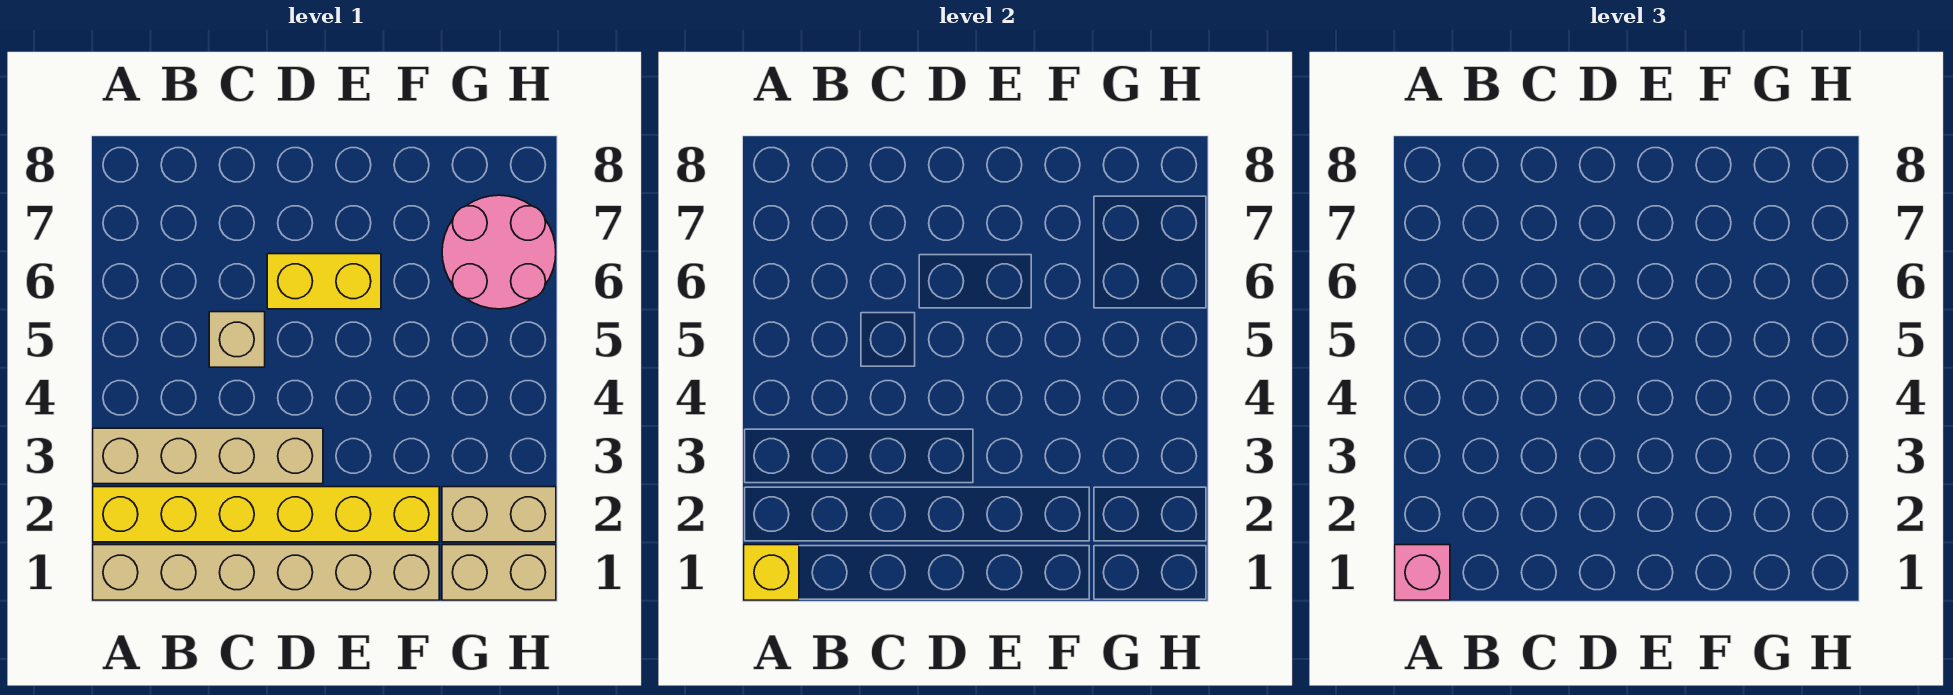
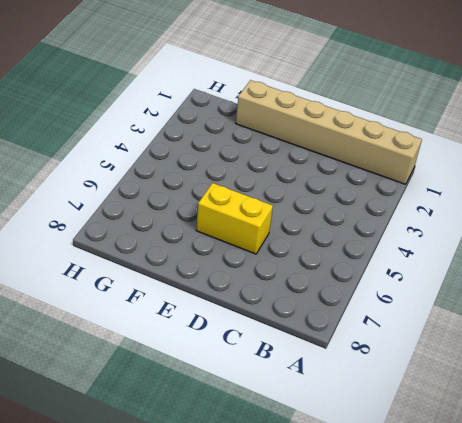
none -> yellow brick A2:F2 level 1
none -> tan brick A3:D3 level 1

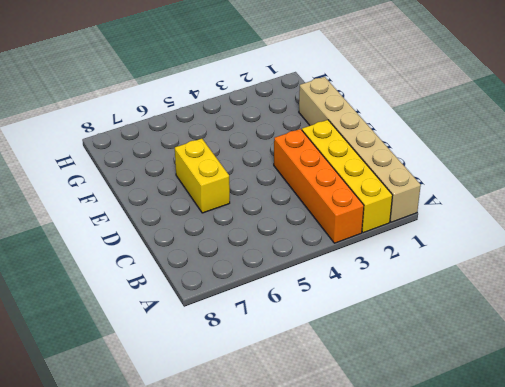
yellow brick A2:D2 level 1 -> yellow brick A2:F2 level 1
orange brick A3:D3 level 1 -> tan brick A3:D3 level 1
none -> tan brick C5 level 1
none -> tan brick G1:H1 level 1

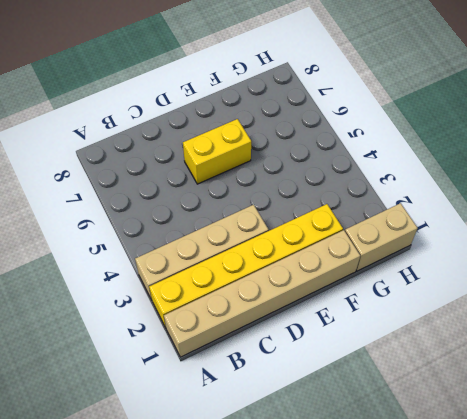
none -> tan brick C5 level 1
none -> tan brick G2:H2 level 1

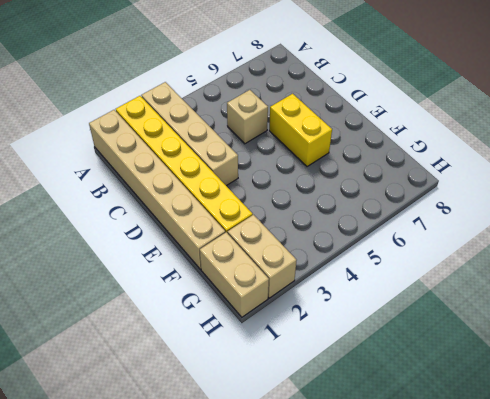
none -> pink round brick G6:H7 level 1
none -> yellow brick A1 level 2

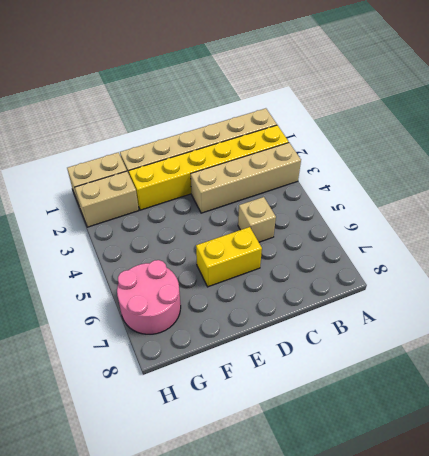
none -> yellow brick A1 level 2
none -> pink brick A1 level 3

